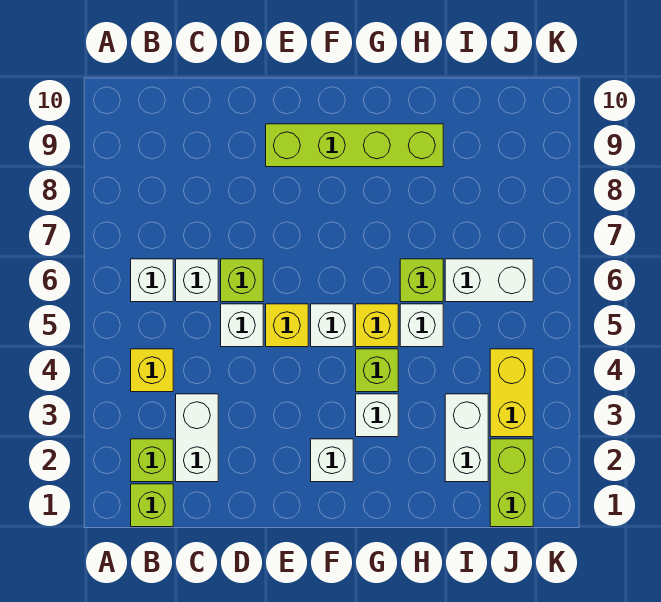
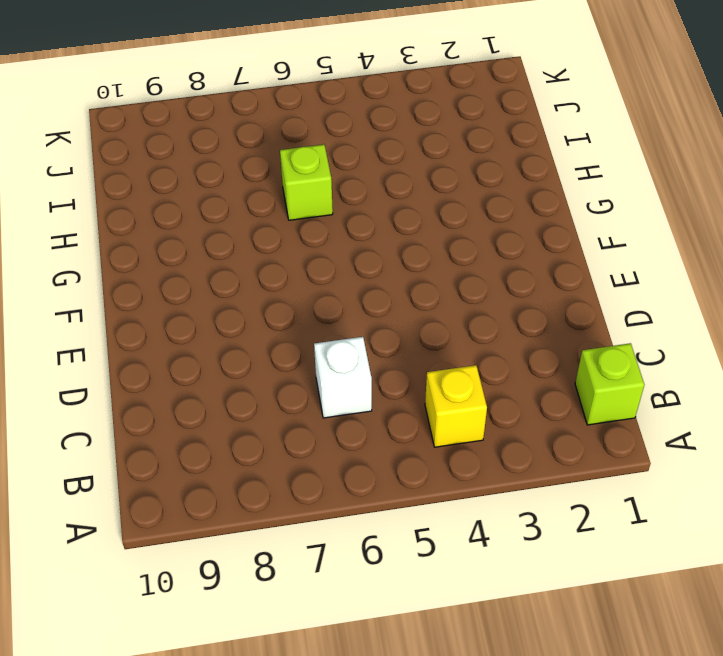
none -> lime brick B2 level 1
none -> white brick B6 level 1
none -> white brick C2:C3 level 1

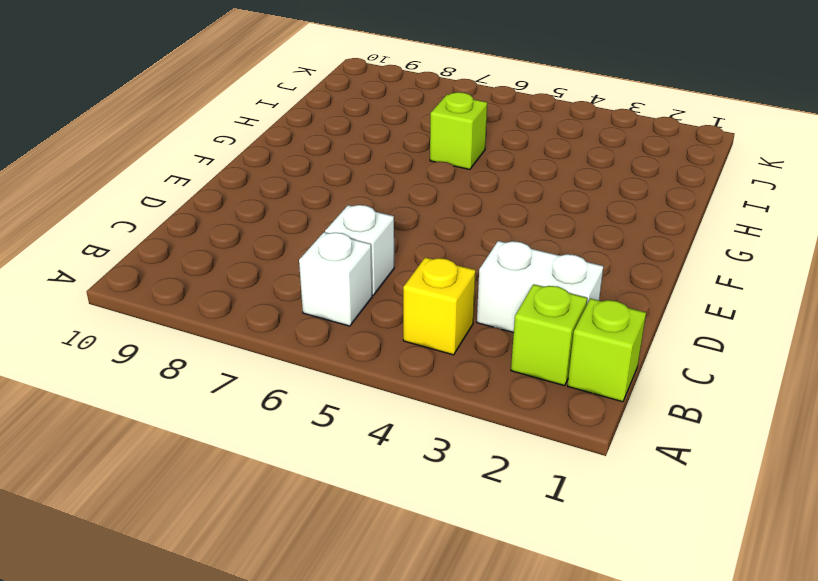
none -> white brick D5 level 1
none -> lime brick D6 level 1
none -> yellow brick E5 level 1

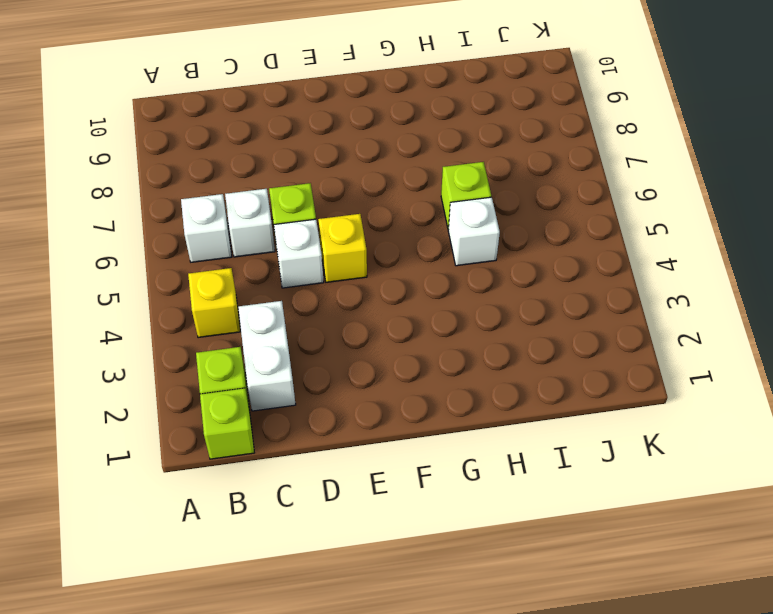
none -> lime brick E9:H9 level 1
none -> white brick F2 level 1
none -> white brick F5 level 1

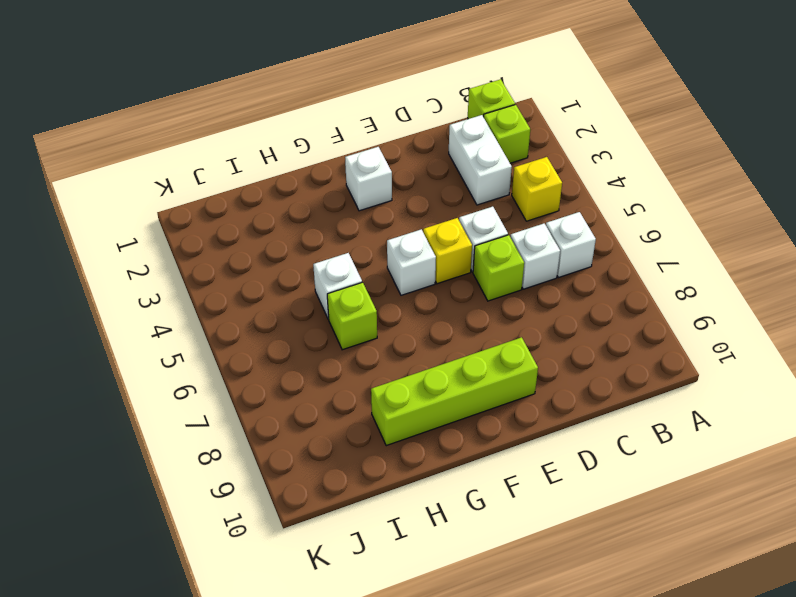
none -> white brick G3 level 1
none -> lime brick G4 level 1
none -> yellow brick G5 level 1

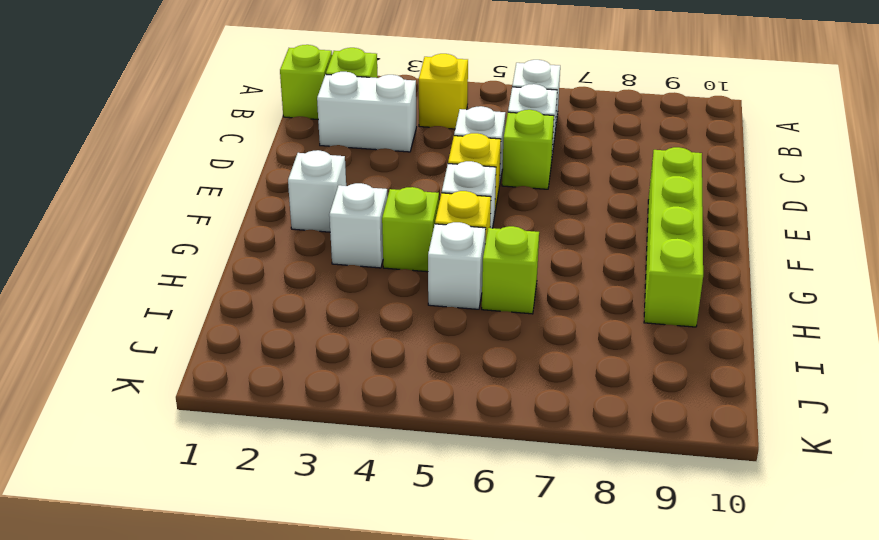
none -> white brick I2:I3 level 1
none -> white brick I6:J6 level 1
none -> lime brick J1:J2 level 1

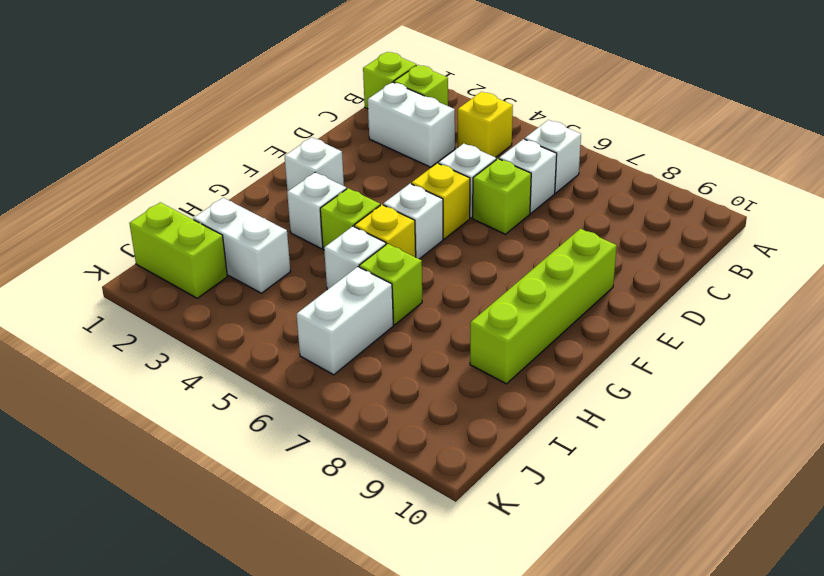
none -> yellow brick J3:J4 level 1

